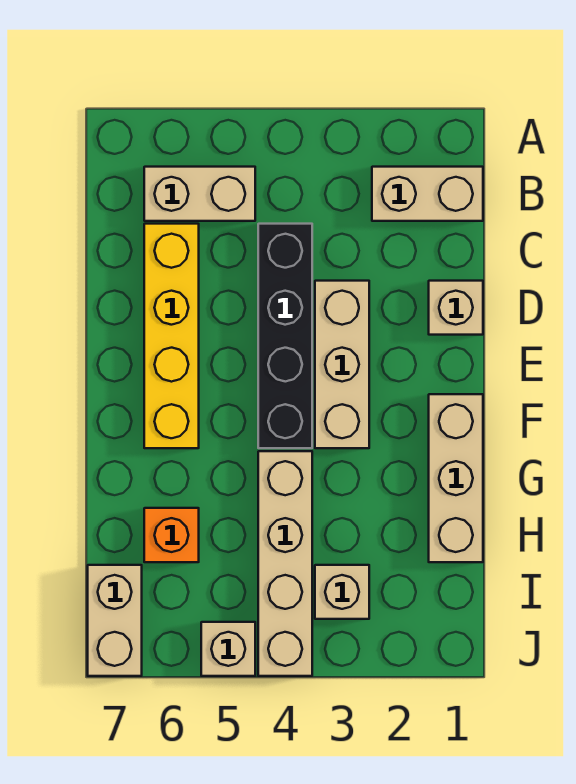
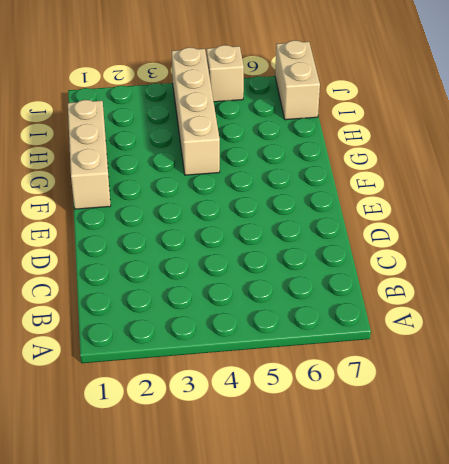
none -> tan brick B1:B2 level 1
none -> tan brick B5:B6 level 1
none -> black brick C4:F4 level 1

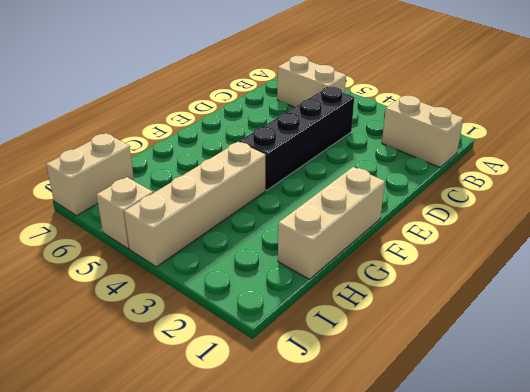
none -> yellow brick C6:F6 level 1
none -> tan brick D1 level 1
none -> tan brick D3:F3 level 1

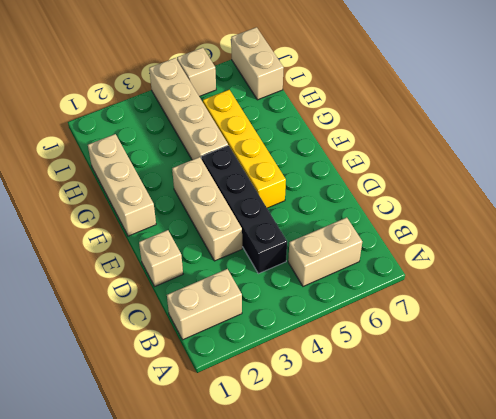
yellow brick E5:H5 level 1 -> yellow brick C6:F6 level 1
none -> orange brick H6 level 1
none -> tan brick I3 level 1

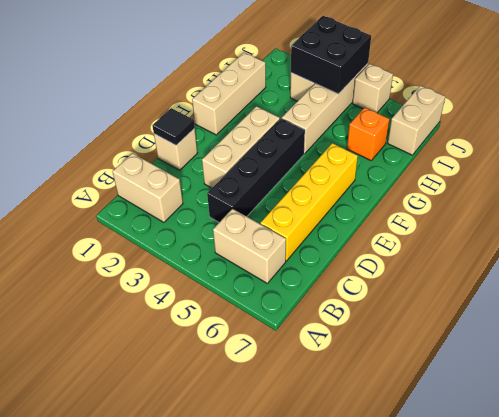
black tile D1 level 2 -> none
black brick I3:J4 level 2 -> none

